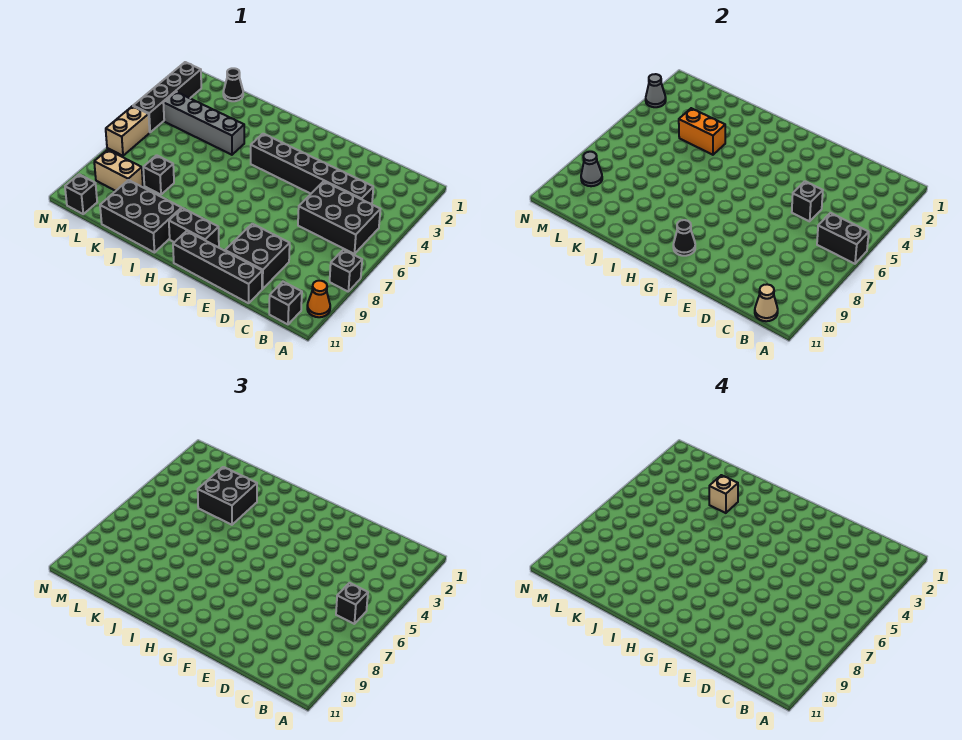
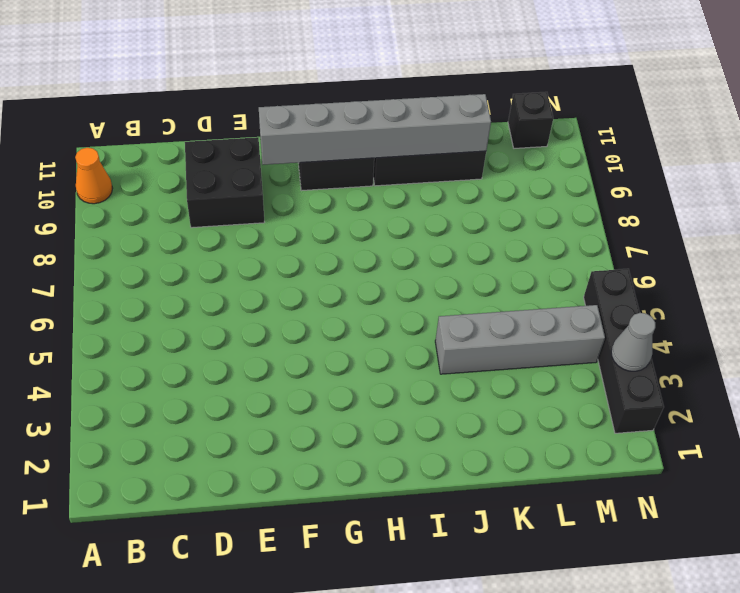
grey brick F10:K10 level 2 -> black cone G10 level 2
none -> black brick A8 level 1
none -> black brick B5:D6 level 1
none -> black brick B11 level 1

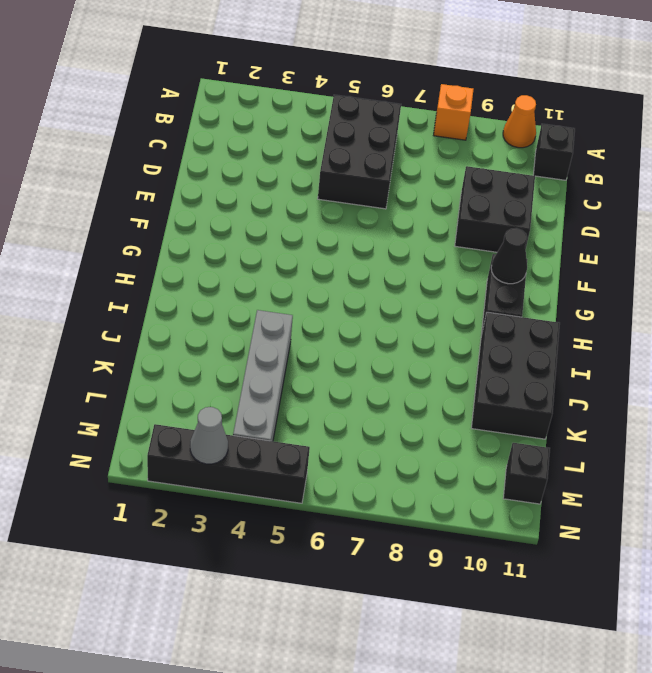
orange brick A8 level 1 -> black brick A8 level 1
none -> black brick C4:H4 level 1
none -> black brick D11:G11 level 1
none -> black brick K8 level 1

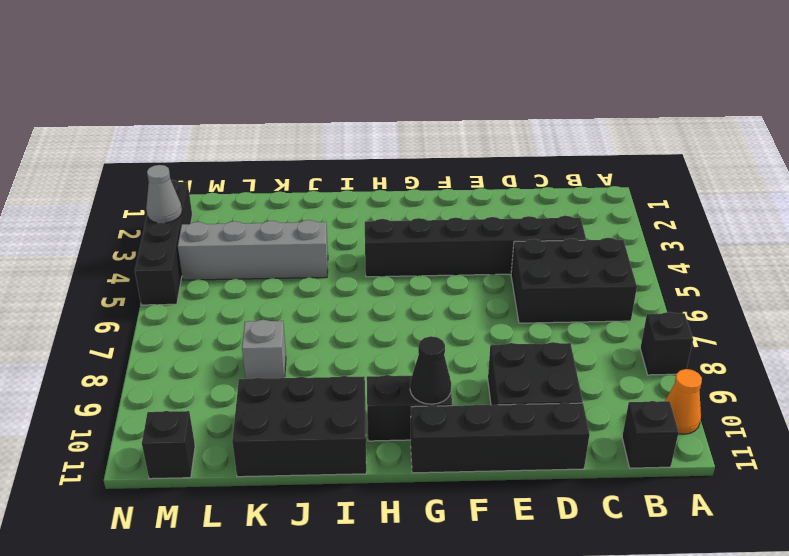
grey brick K8 level 1 -> black brick K8 level 1
none -> black cone L1 level 1
none -> tan brick L9:M9 level 1
none -> tan brick N6:N7 level 1

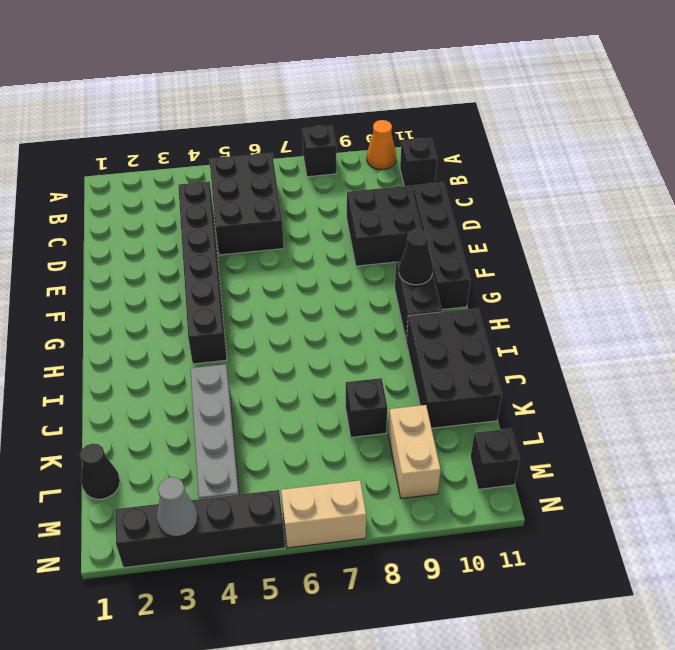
none -> black brick A6:B6 level 2
none -> tan cone B11 level 2
none -> black brick D5 level 2

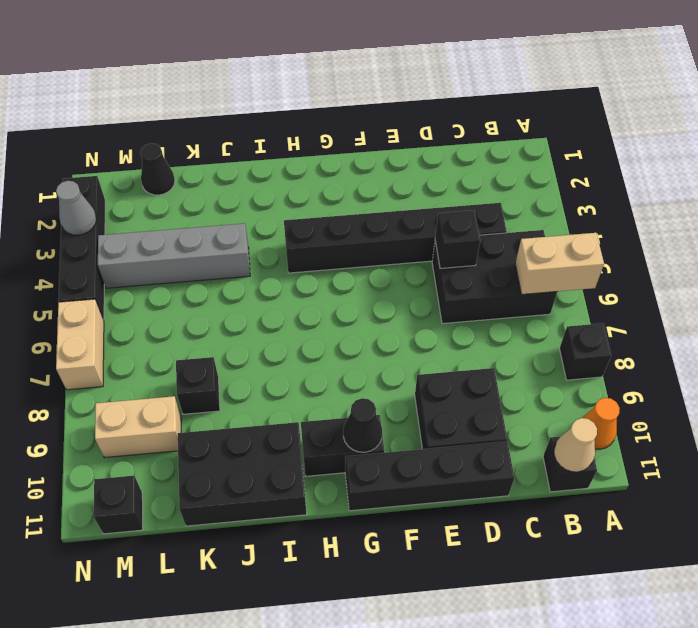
tan brick A6:B6 level 2 -> black brick A6:B6 level 2
none -> orange brick J4:K4 level 2
none -> grey cone M9 level 2
none -> black brick B6 level 3

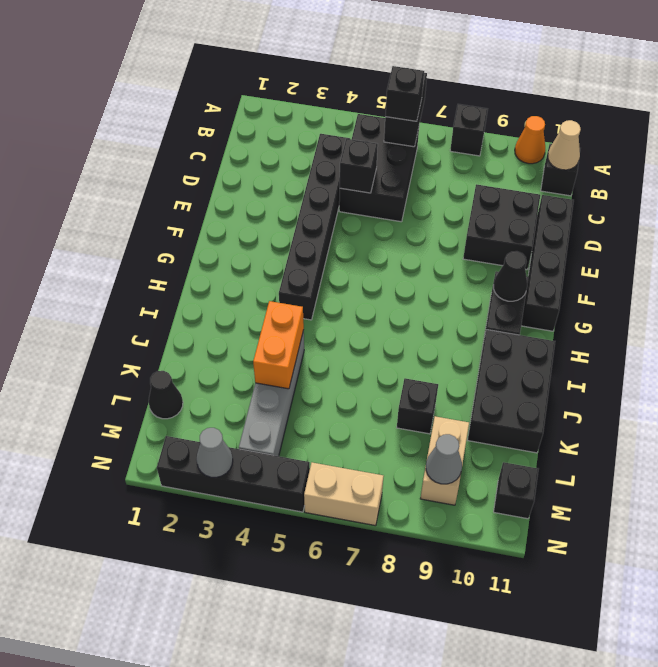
none -> black brick J3:K4 level 3
none -> tan brick J3 level 4

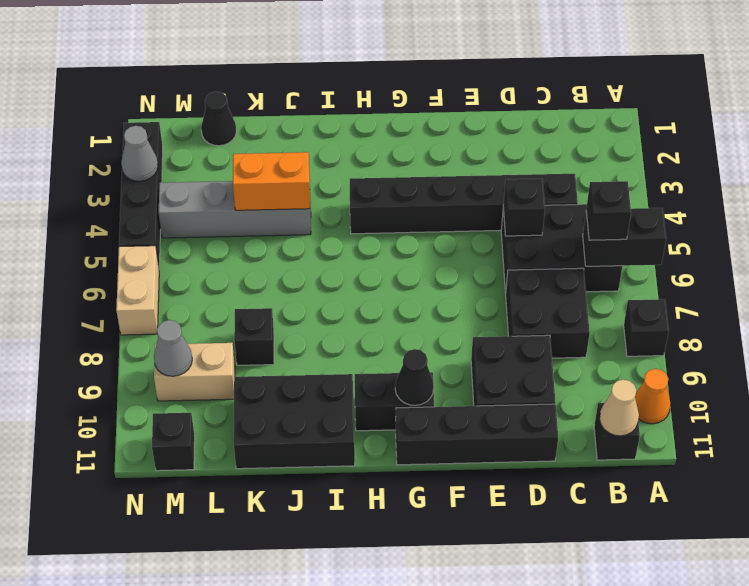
black brick C7:D8 level 1 -> black brick J3:K4 level 3
none -> tan brick J3 level 4

